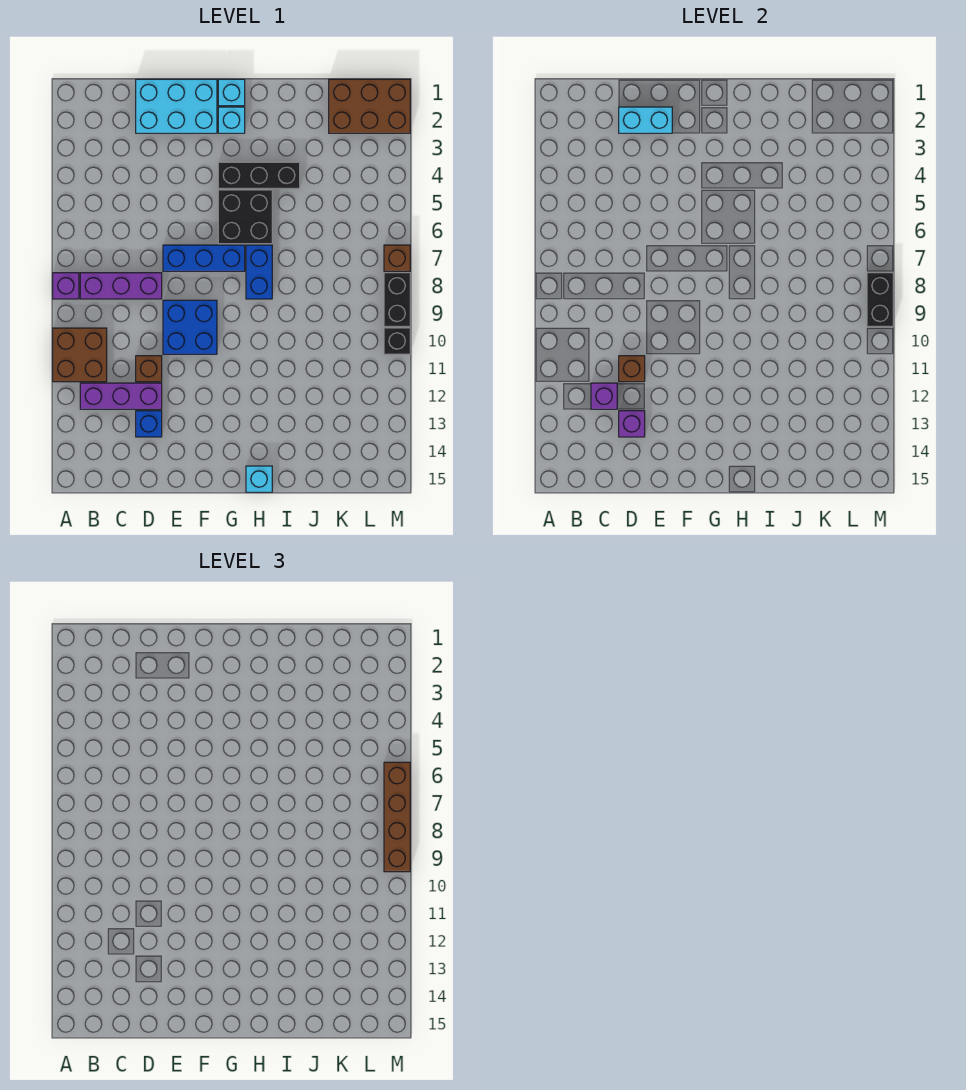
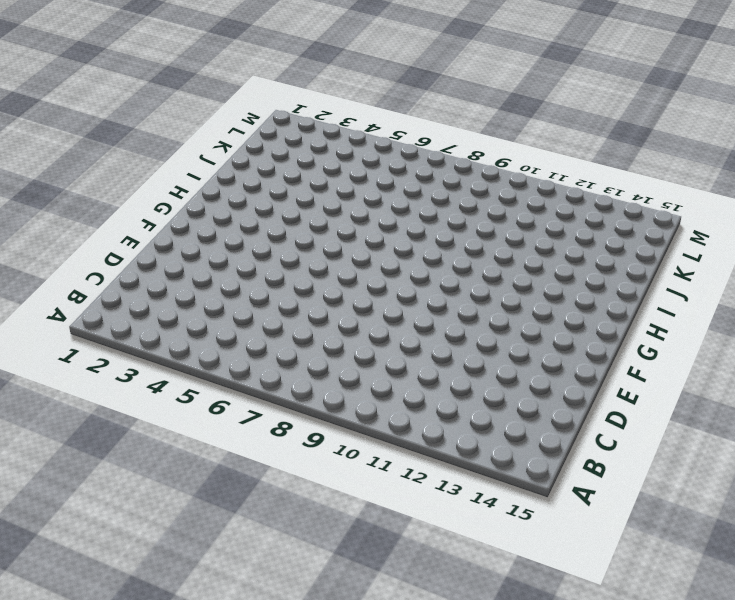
none -> purple brick A8 level 1
none -> brown brick A10:B11 level 1
none -> purple brick B8:D8 level 1

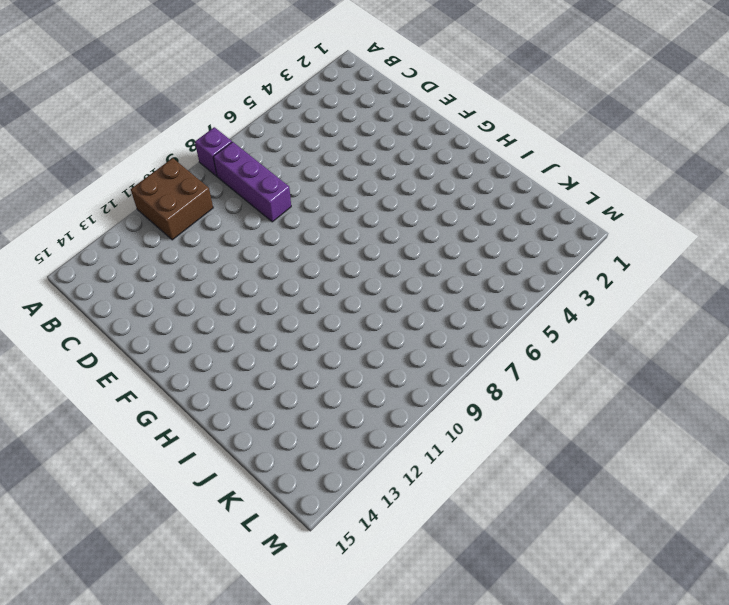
none -> purple brick B12:D12 level 1
none -> cyan brick D1:F2 level 1
none -> brown brick D11 level 1

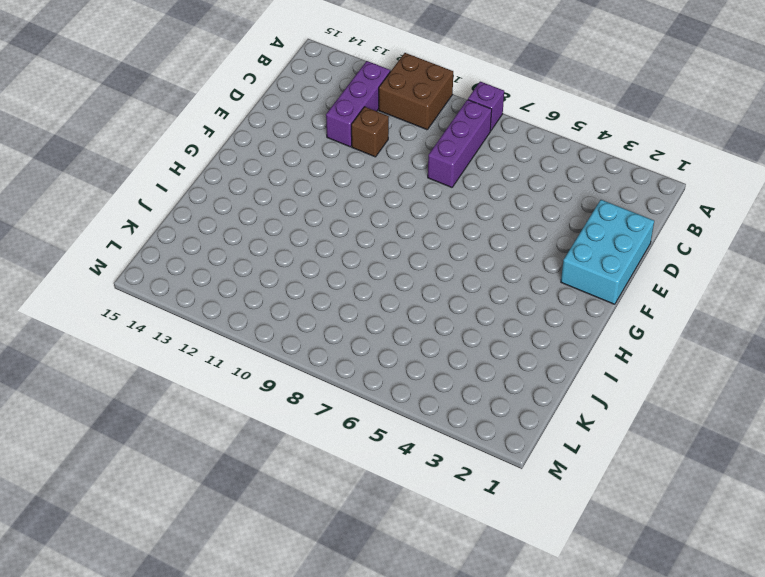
none -> blue brick D13 level 1
none -> blue brick E7:G7 level 1
none -> blue brick E9:F10 level 1

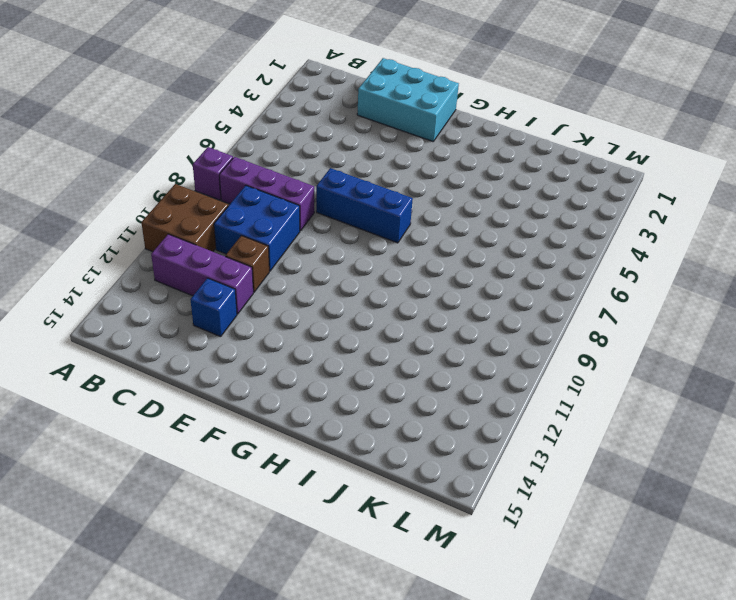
blue brick C9:D10 level 1 -> blue brick E9:F10 level 1
none -> cyan brick G1 level 1
none -> cyan brick G2 level 1
none -> black brick G4:I4 level 1

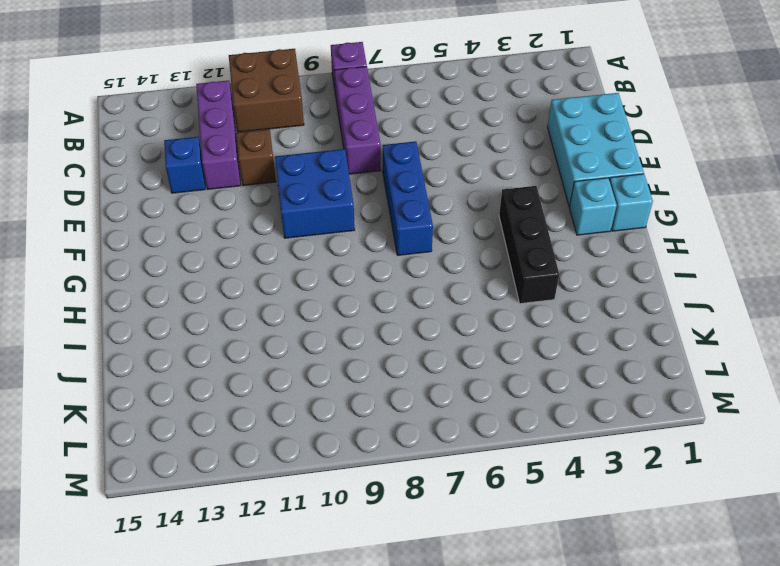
none -> black brick G5:H6 level 1
none -> blue brick H7:H8 level 1
none -> cyan brick H15 level 1

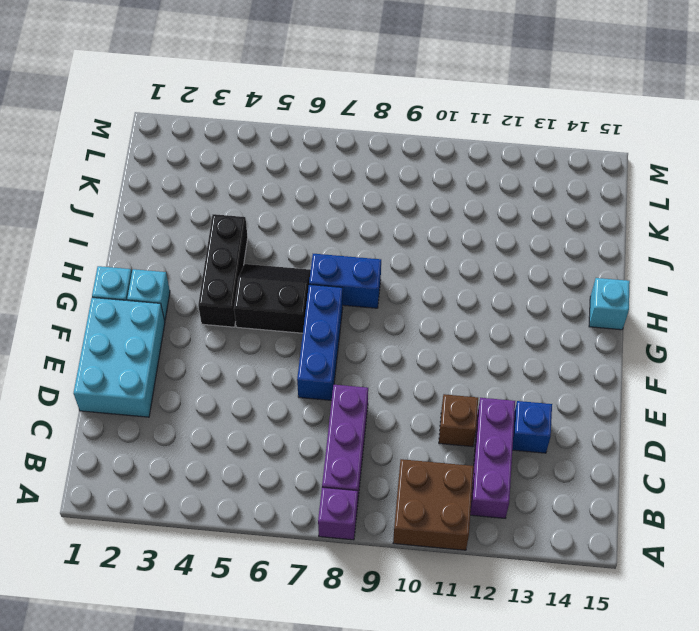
black slope G5:H6 level 1 top G -> black brick G5:H6 level 1
none -> blue brick E9:F10 level 1
none -> brown brick K1:M2 level 1
none -> brown brick M7 level 1

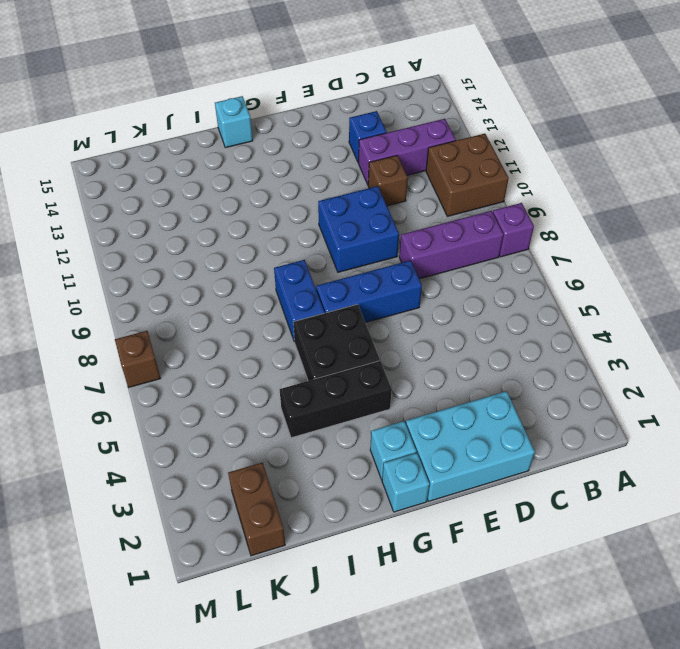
brown brick K1:K2 level 1 -> brown brick K1:M2 level 1
none -> black brick M8:M9 level 1
none -> black brick M10 level 1
none -> purple brick C12 level 2

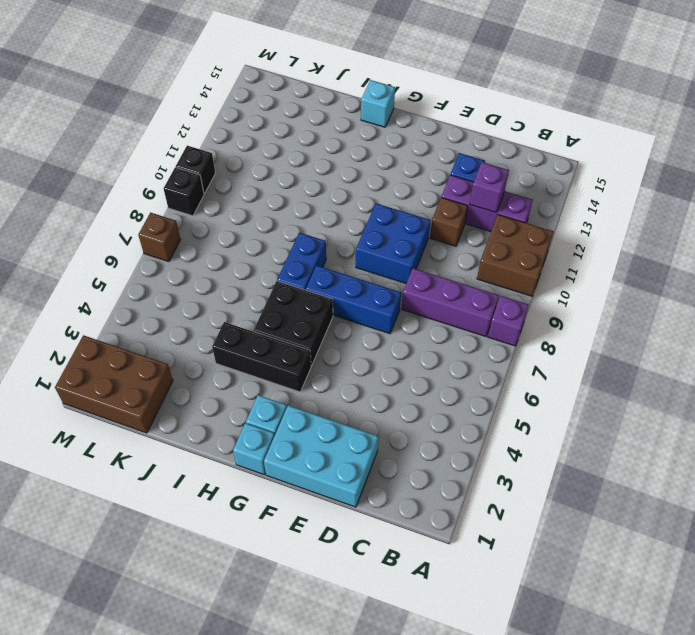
black brick M9 level 1 -> black brick M8:M9 level 1
none -> cyan brick D2:E2 level 2
none -> brown brick D11 level 2
none -> purple brick D13 level 2

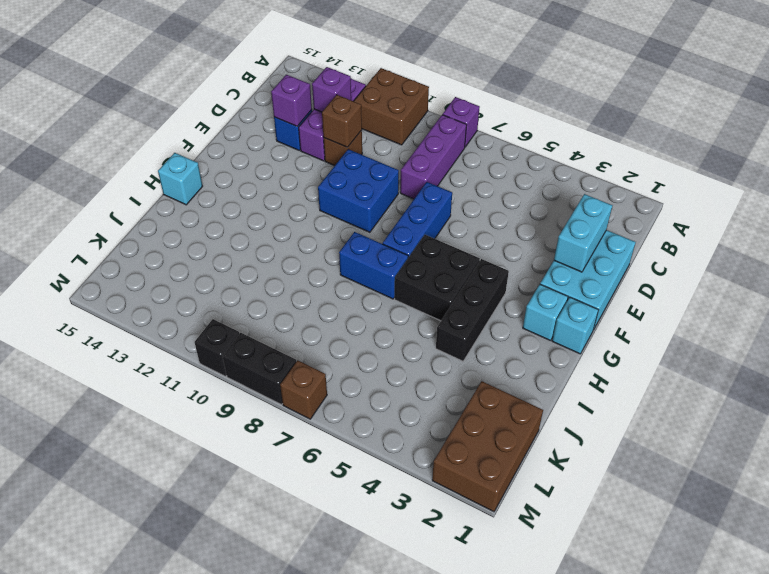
none -> black brick M8:M9 level 2
none -> brown brick M6:M9 level 3

